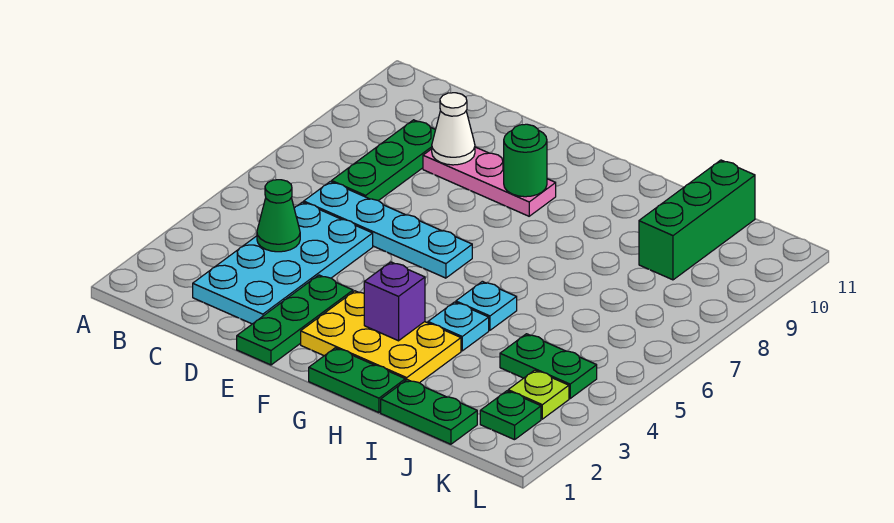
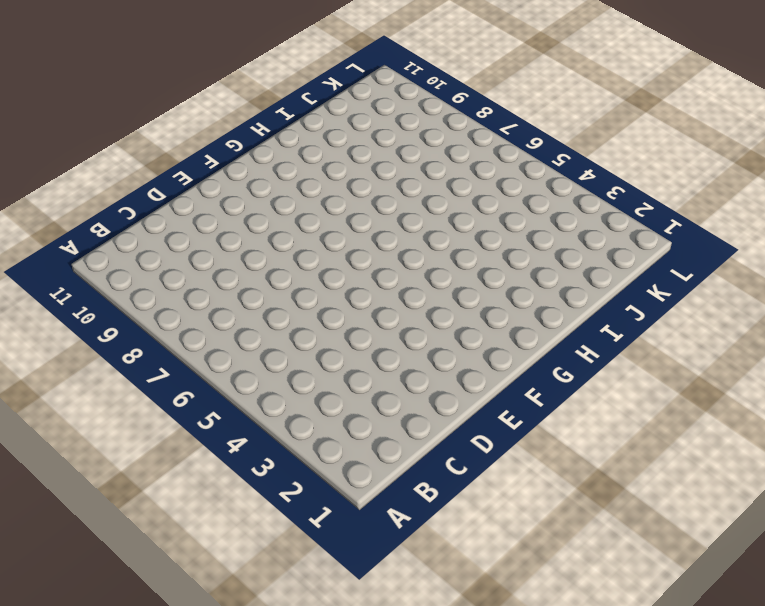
none -> cyan plate C2:D5 level 1
none -> cyan plate C6:F6 level 1
none -> green plate C7:C9 level 1

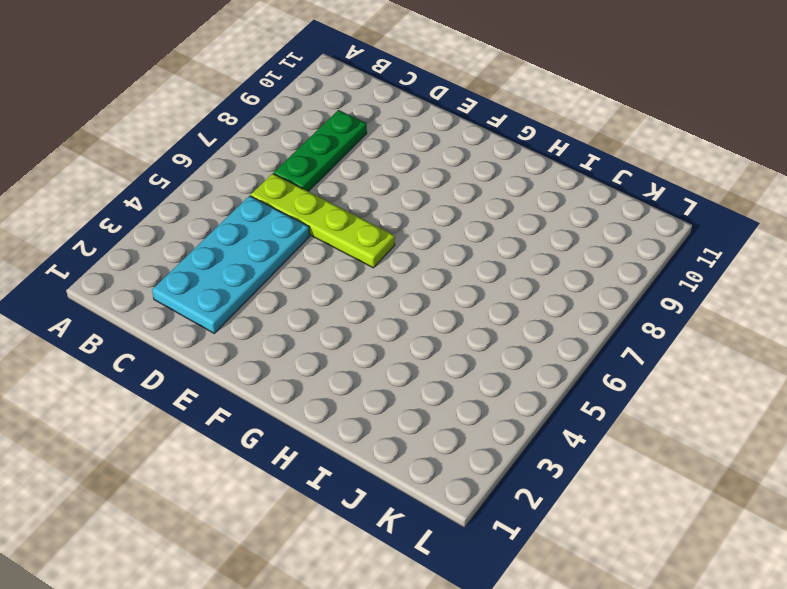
lime plate C6:F6 level 1 -> cyan plate C6:F6 level 1
none -> pink plate D9:F9 level 1
none -> green plate E1:E3 level 1
none -> yellow plate F2:H3 level 1

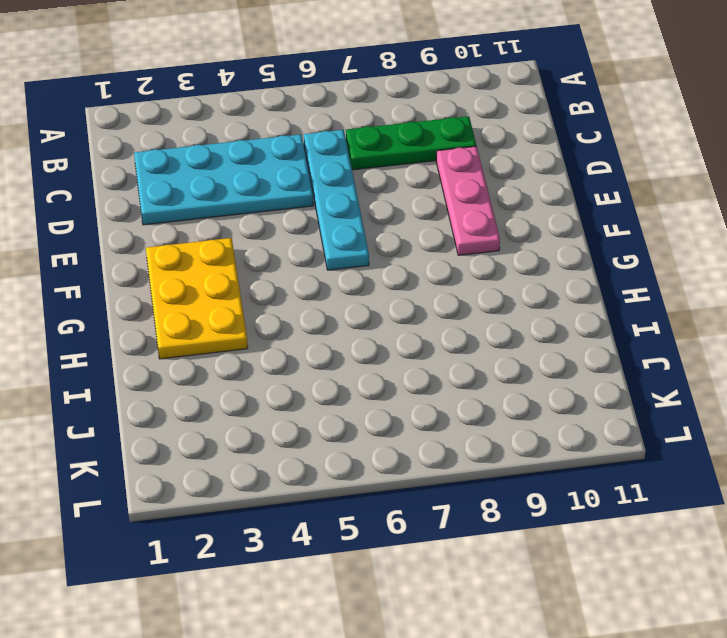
none -> green plate E1:E3 level 1
none -> green plate G1:H1 level 1
none -> cyan plate H4 level 1

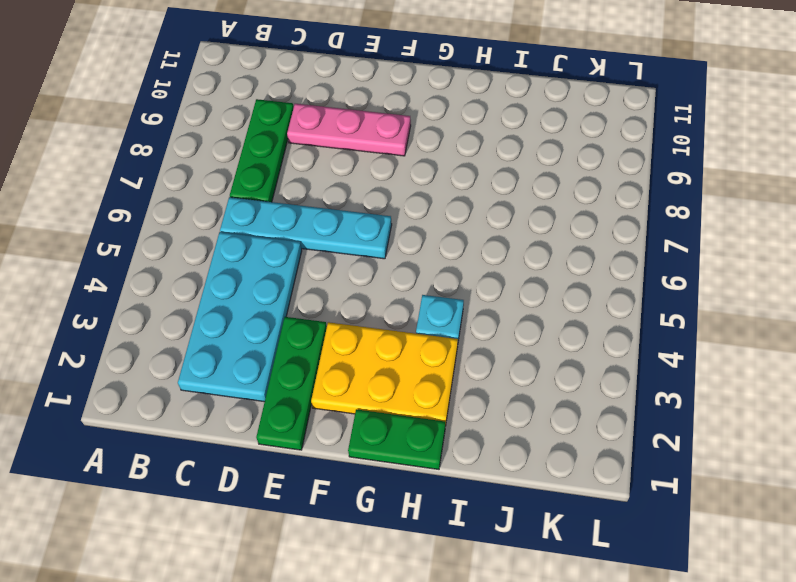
none -> cyan plate H5 level 1
none -> green plate I1:J1 level 1
none -> green plate J4:K4 level 1

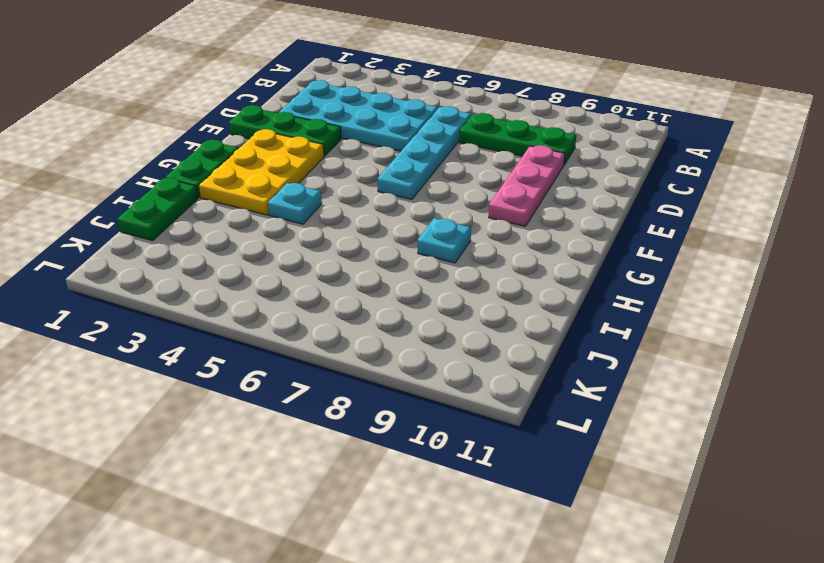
cyan plate H8 level 1 -> cyan plate H5 level 1
none -> green plate J4:K4 level 1
none -> green brick J9:J11 level 1
none -> green plate K2 level 1

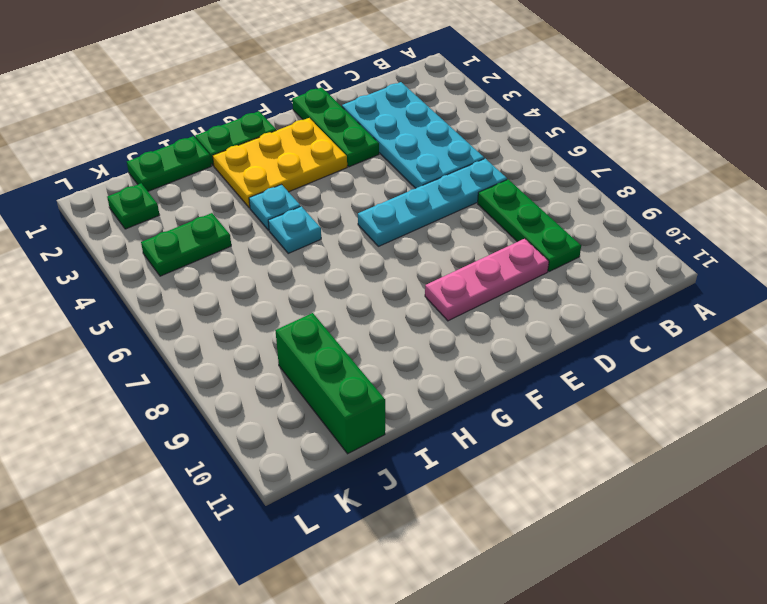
none -> lime plate K3 level 1
none -> green cone C4 level 2
none -> white cone D9 level 2

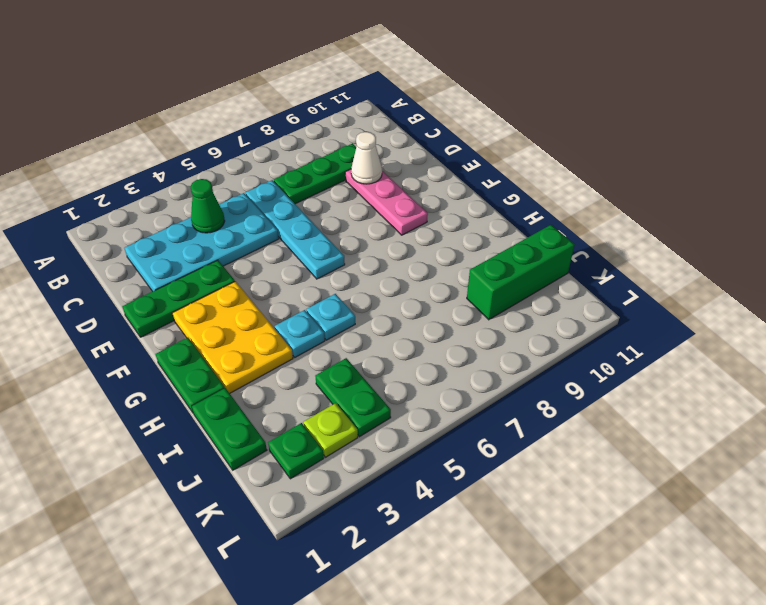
none -> green round brick F9 level 2
none -> purple brick G3 level 2

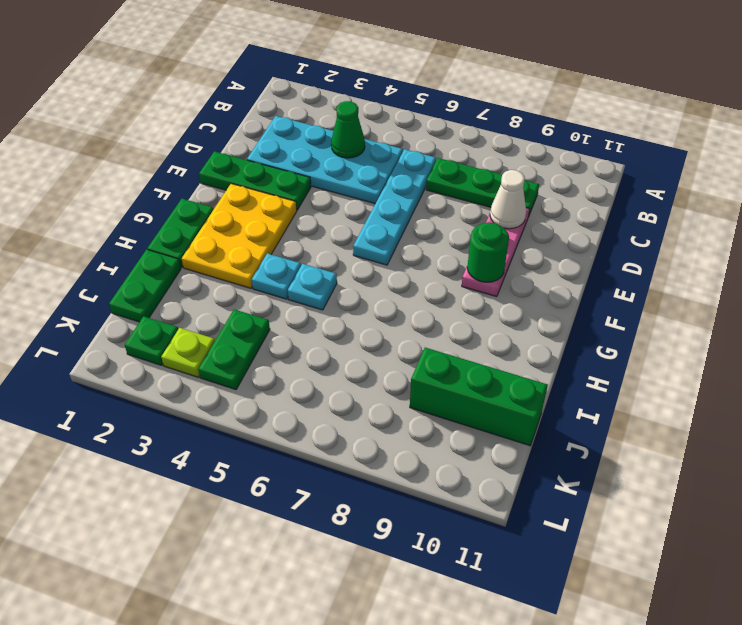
none -> purple brick G3 level 2

